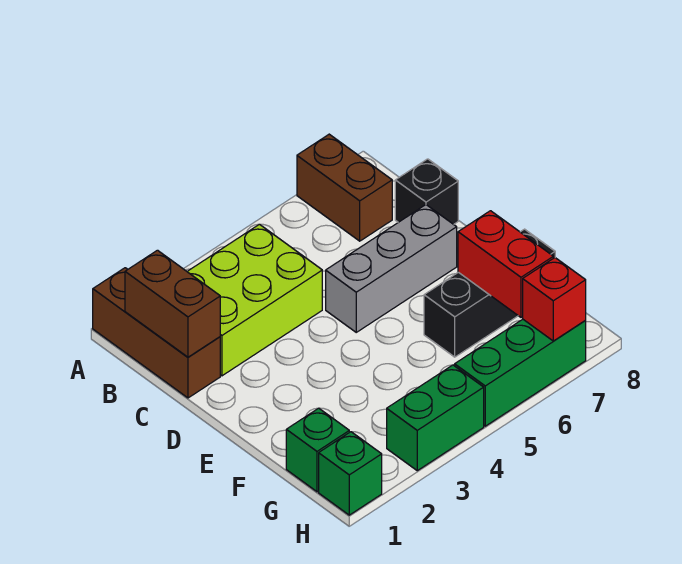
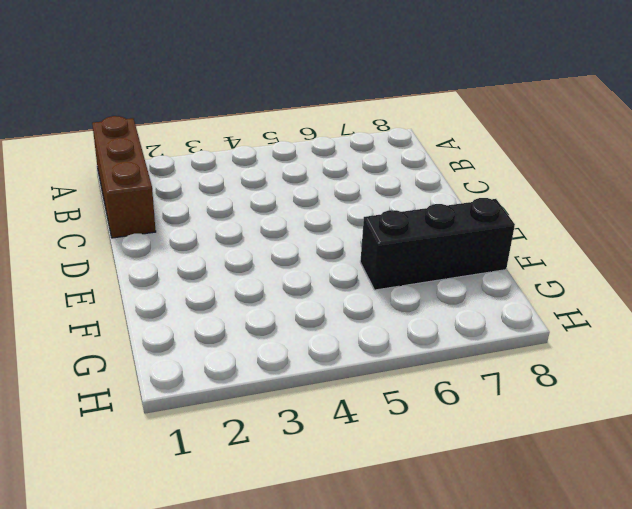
none -> brown brick A7:B7 level 1
none -> lime brick B2:C4 level 1
none -> black brick C8 level 1

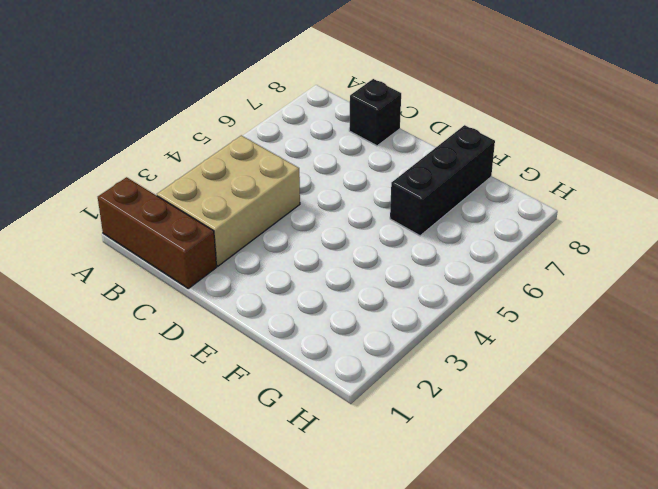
tan brick B2:C4 level 1 -> lime brick B2:C4 level 1
none -> brown brick A7:B7 level 1
none -> grey brick D5:D7 level 1
none -> green brick G1 level 1

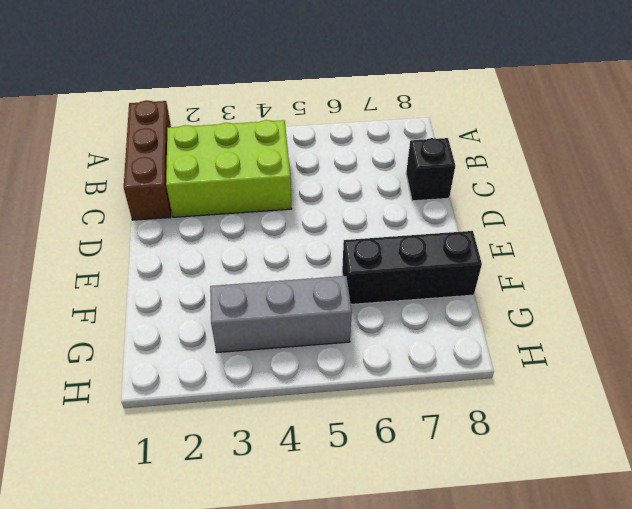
grey brick G3:G5 level 1 -> grey brick D5:D7 level 1
none -> brown brick A7:B7 level 1
none -> green brick G1 level 1
none -> green brick H1 level 1

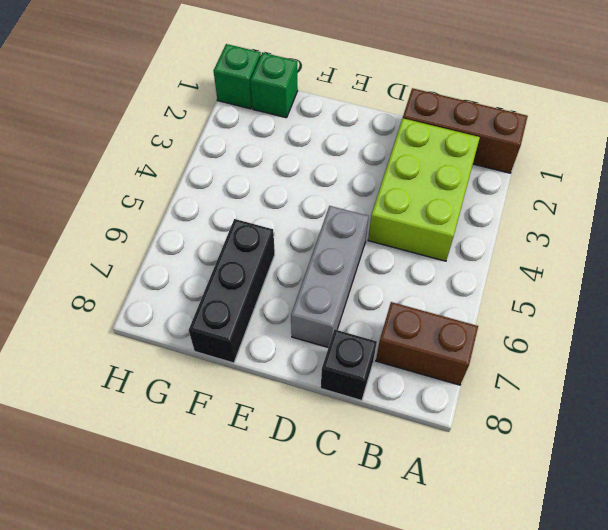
none -> green brick H3:H4 level 1
none -> green brick H5:H7 level 1
none -> brown brick B1:C1 level 2

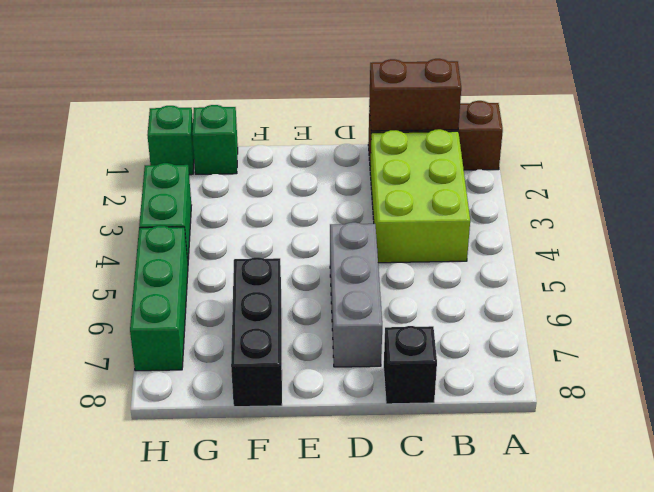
none -> brown brick A7:B7 level 1
none -> red brick F7:G7 level 2
none -> red brick H7 level 2

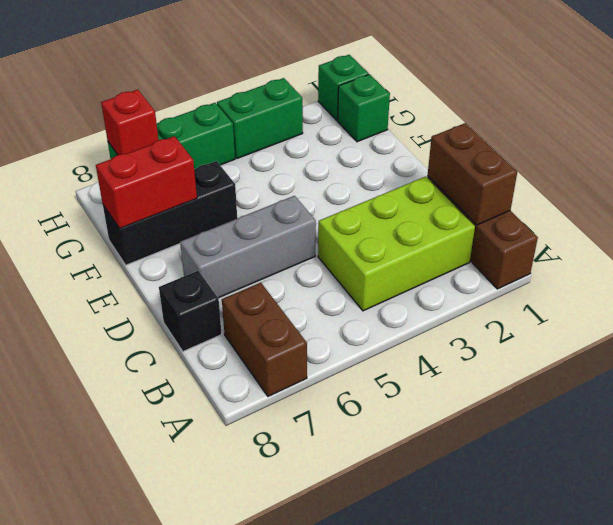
red brick F7:F8 level 2 -> red brick F7:G7 level 2

